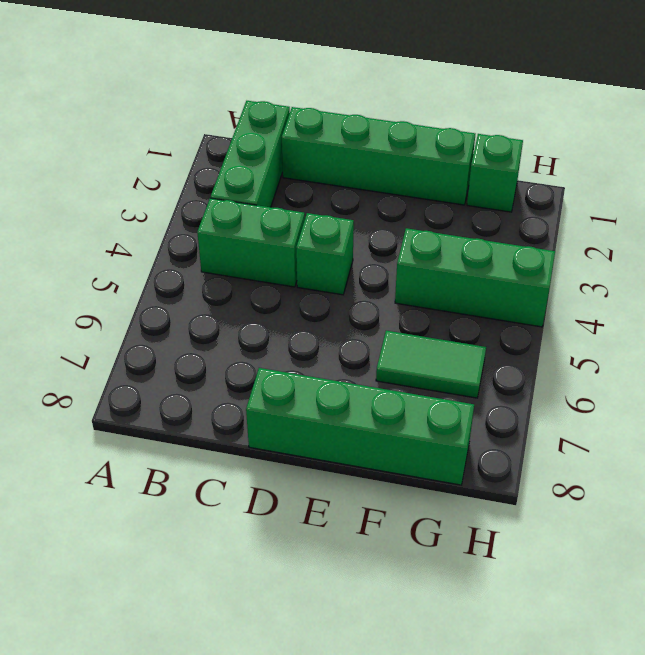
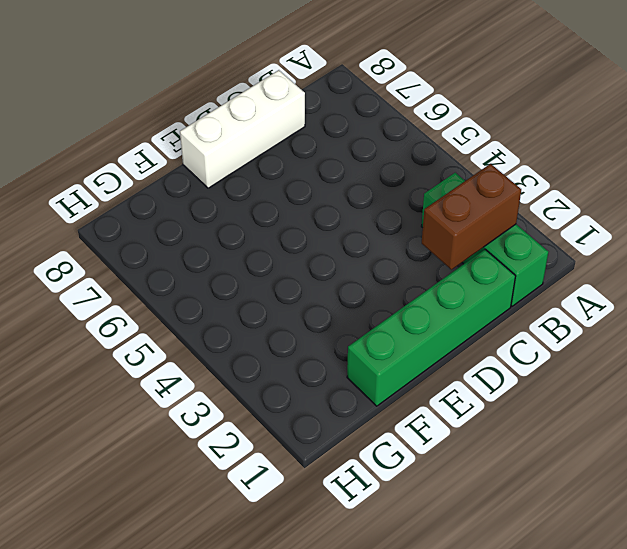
brown brick B2:C2 level 2 -> none
white brick C8:E8 level 1 -> green brick D8:G8 level 1
none -> green brick B4:C4 level 1
none -> green brick D4 level 1

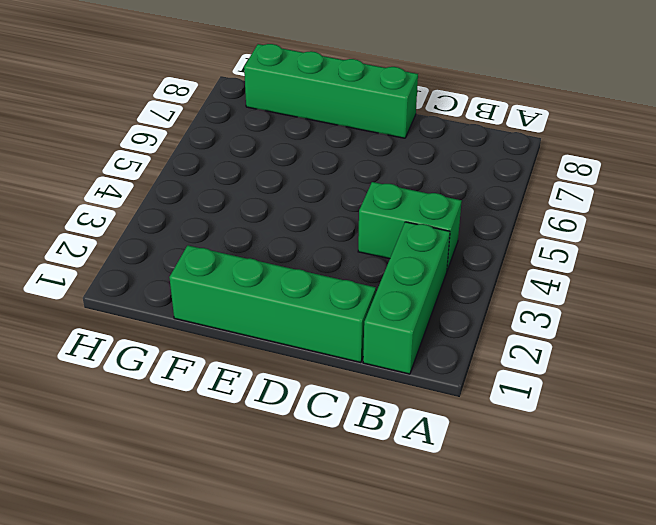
none -> green brick D4 level 1
none -> green brick F4:H4 level 1

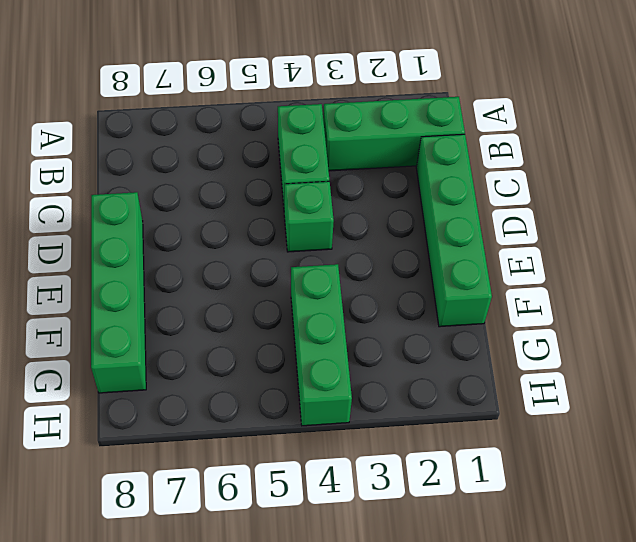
none -> green tile F6:G6 level 1
none -> green brick G1 level 1

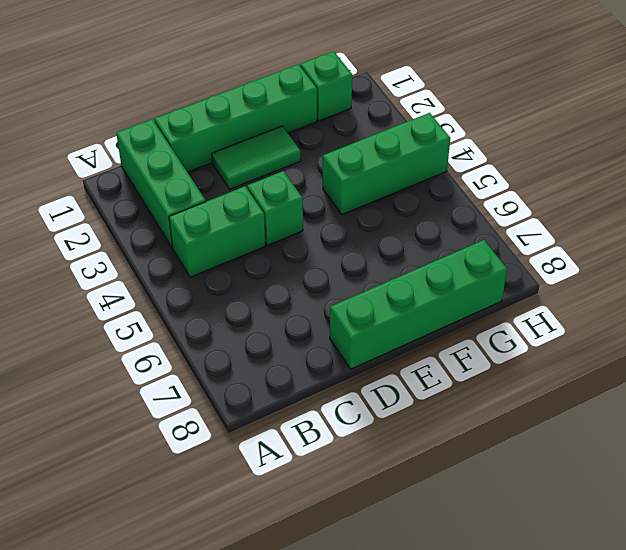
green tile D2:E2 level 1 -> green tile F6:G6 level 1

